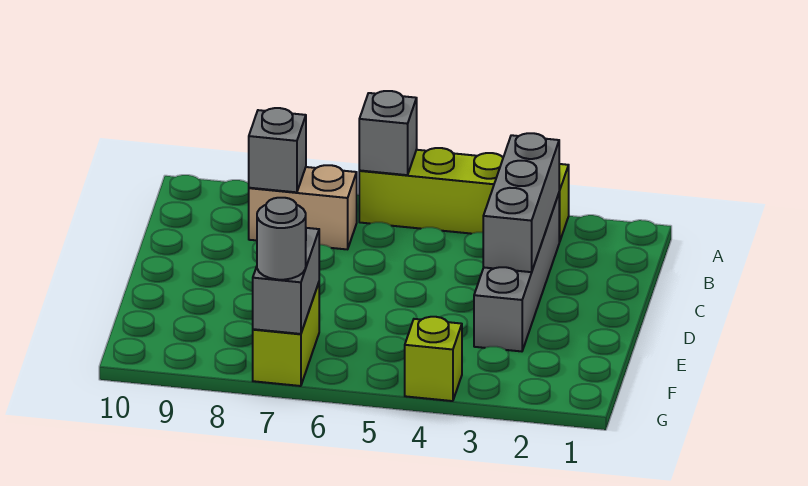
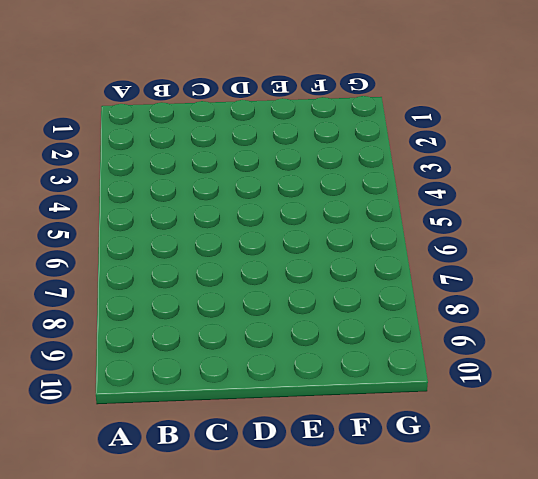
none -> lime brick A3:A6 level 1
none -> grey brick B3:E3 level 1

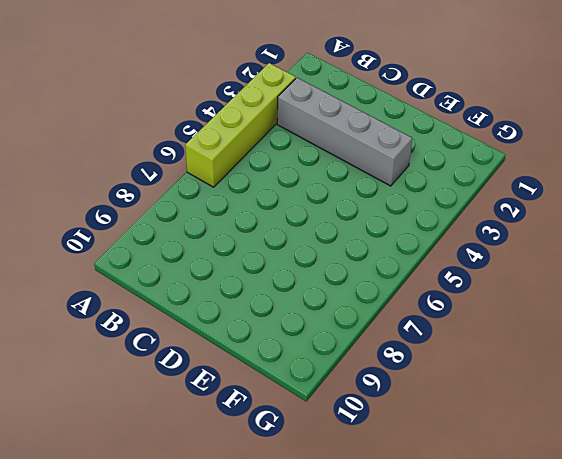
none -> tan brick B7:B8 level 1
none -> lime brick F7:G7 level 1

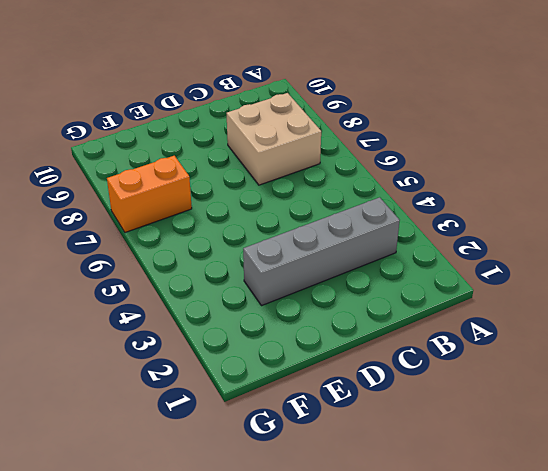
tan brick B7:C8 level 1 -> tan brick B7:B8 level 1
orange brick F7:G7 level 1 -> lime brick F7:G7 level 1
none -> lime brick A3:A6 level 1
none -> lime brick G4 level 1

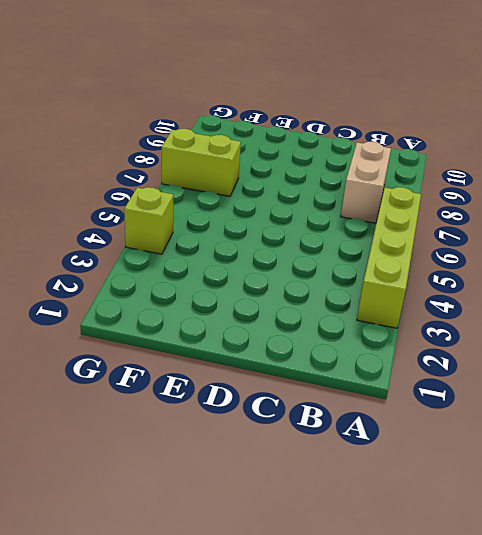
none -> grey brick B3:E3 level 1
none -> grey brick A6 level 2

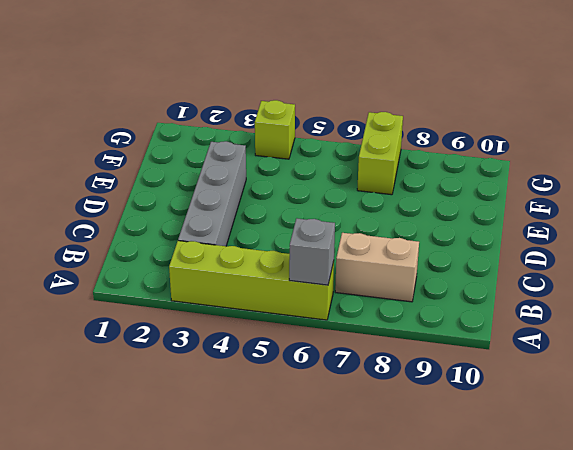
none -> grey brick B3:D3 level 2
none -> grey brick B8 level 2

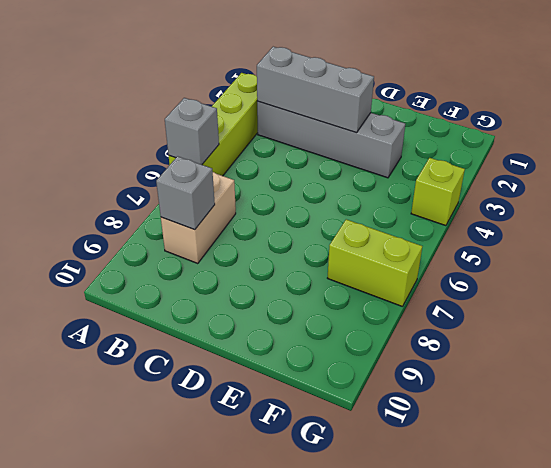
none -> grey brick F7:G7 level 2
none -> grey round brick G7 level 3

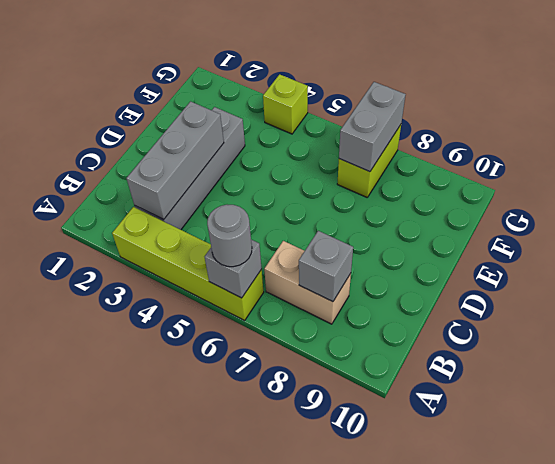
grey round brick A6 level 3 -> grey round brick G7 level 3

